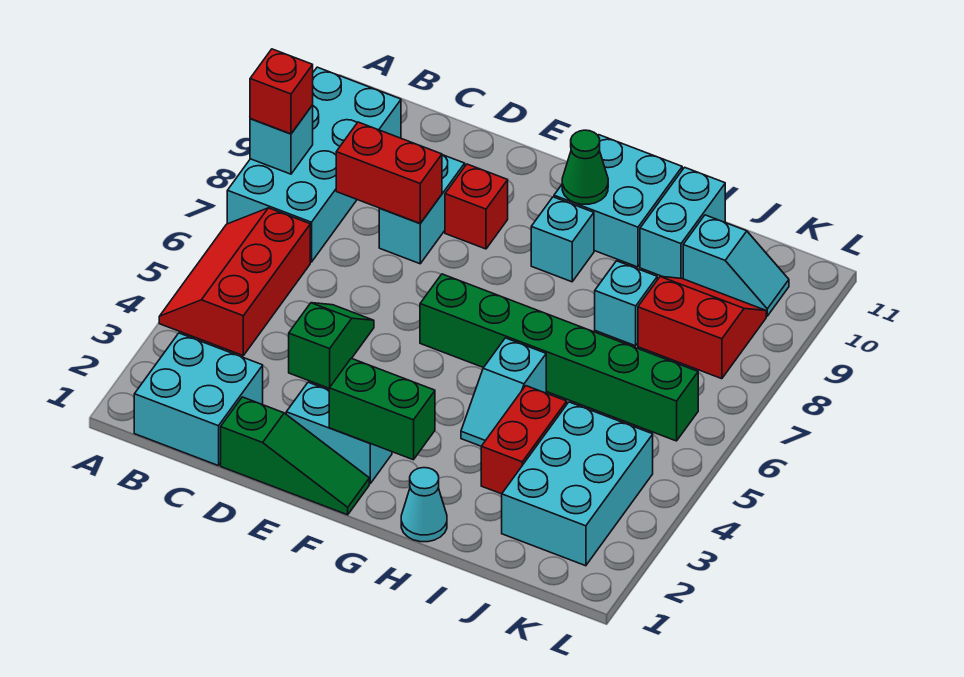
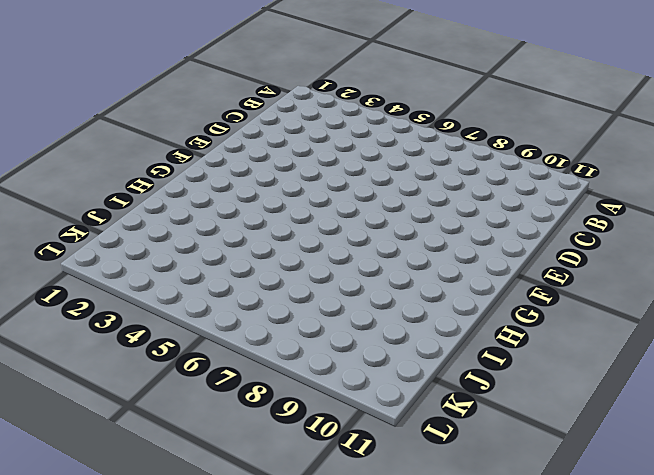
none -> red slope A4:B6 level 1 top B
none -> cyan brick A7:B10 level 1
none -> cyan brick B1:C2 level 1

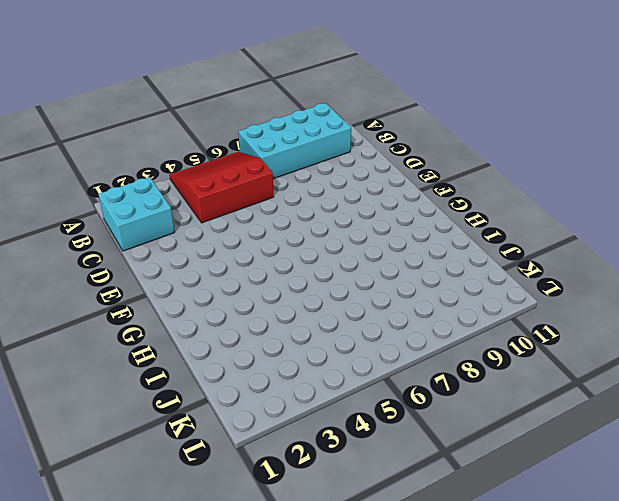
red slope A4:C6 level 1 top C -> red slope A4:B6 level 1 top B
none -> green slope D1:F1 level 1 top D
none -> green slope D4:D5 level 1 top 4
none -> cyan brick D8:D9 level 1

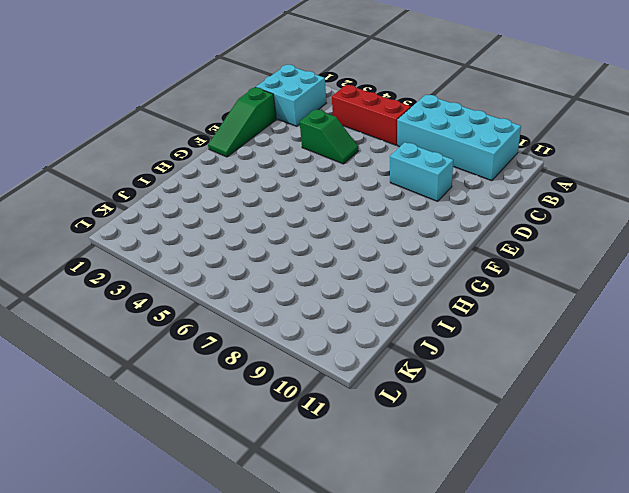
none -> cyan brick E2:F2 level 1
none -> red brick E9 level 1
none -> green brick F6:K6 level 1

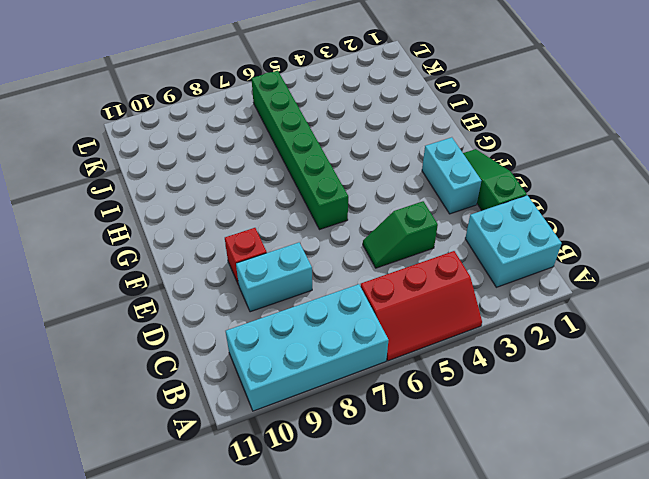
none -> cyan brick G9 level 1
none -> cyan brick G10:H11 level 1
none -> cyan cone H1 level 1

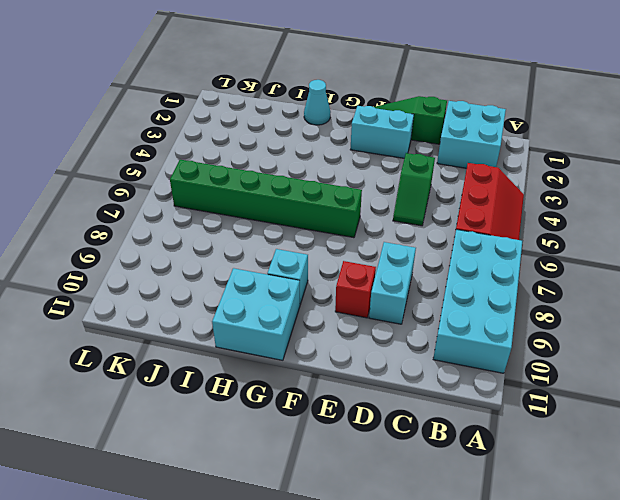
none -> cyan slope H4:H5 level 1 top 5
none -> red brick I3:I4 level 1
none -> cyan brick I8 level 1

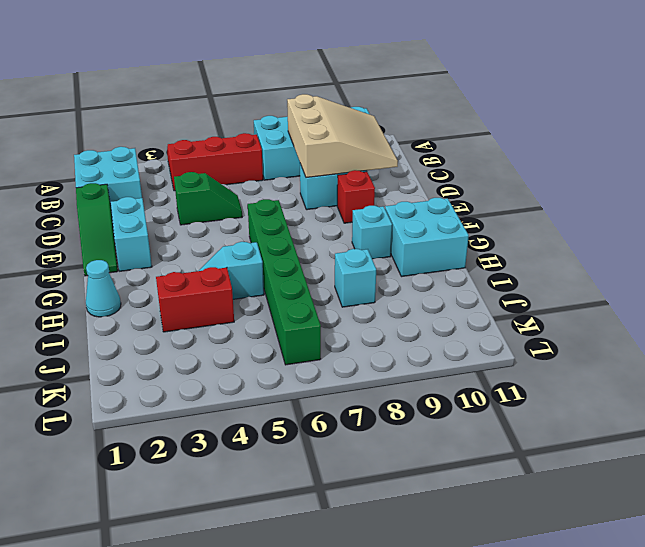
tan slope B8:D10 level 2 top 8 -> red brick C8:D8 level 2
none -> cyan brick I10:I11 level 1
none -> cyan brick J2:K4 level 1
none -> red slope J8:K9 level 1 top 8

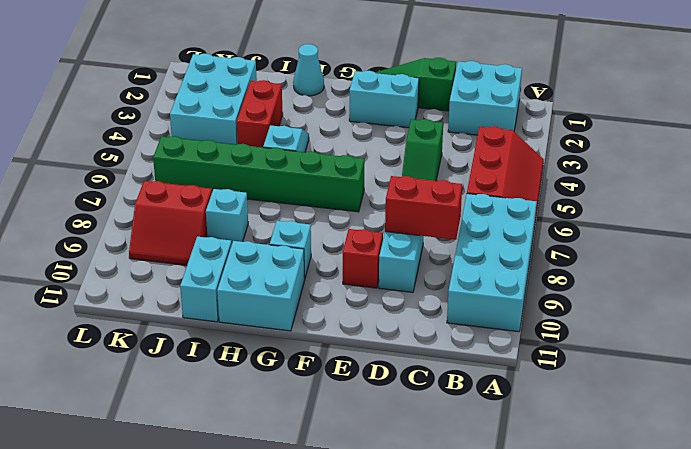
none -> cyan slope J10:K10 level 1 top J
none -> cyan brick A8 level 2
none -> green brick F2:G2 level 2

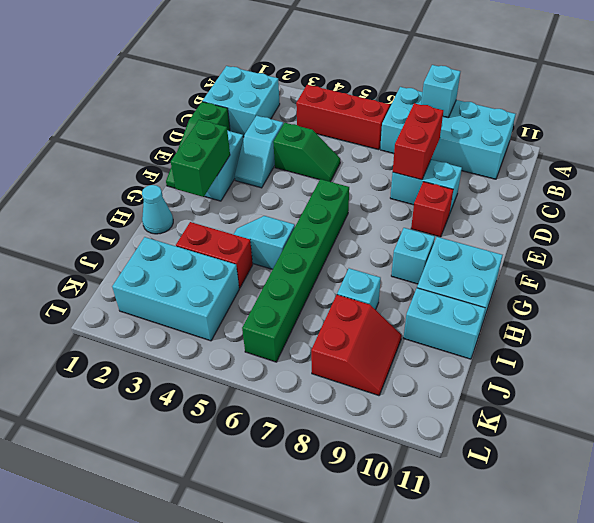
cyan slope D3:E3 level 1 top D -> cyan slope J10:K10 level 1 top J
none -> green cone G10 level 2
none -> red brick A8 level 3

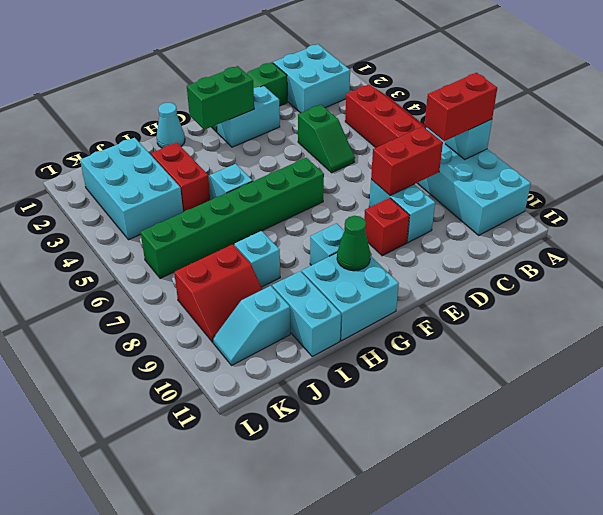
red brick A8:B8 level 3 -> red brick A8 level 3

